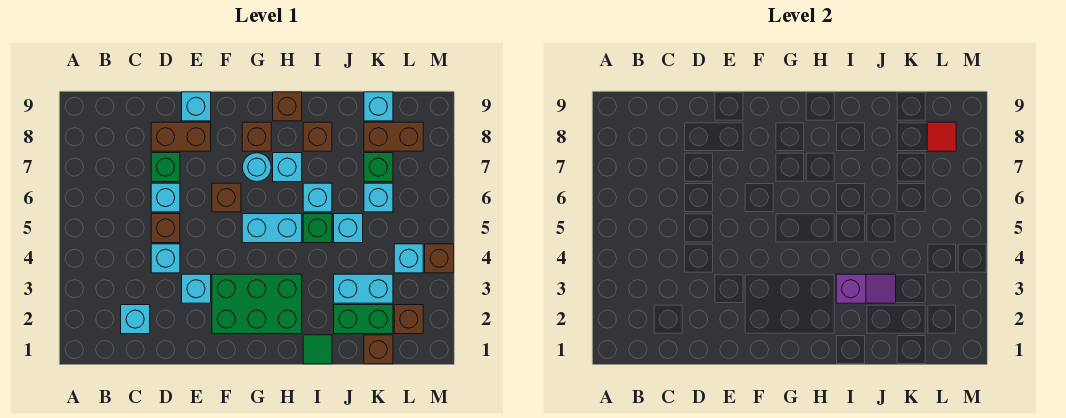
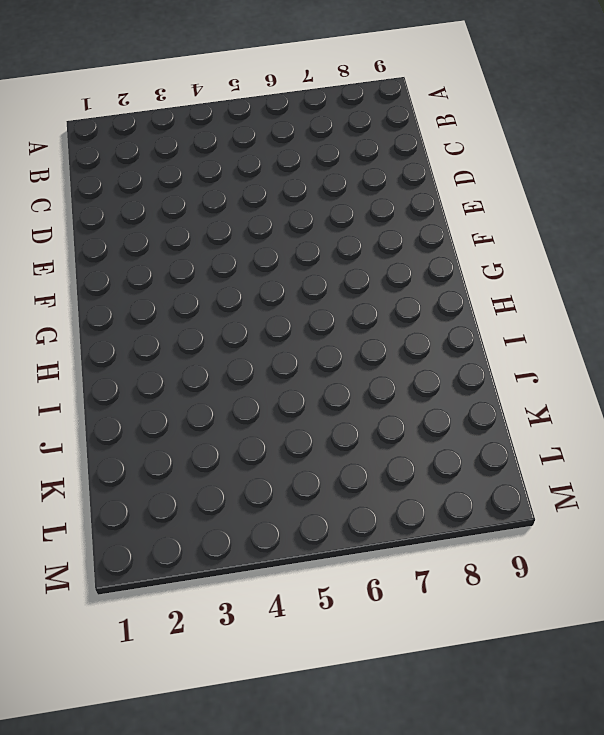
none -> cyan brick C2 level 1
none -> cyan brick D4 level 1
none -> brown brick D5 level 1
none -> cyan brick D6 level 1

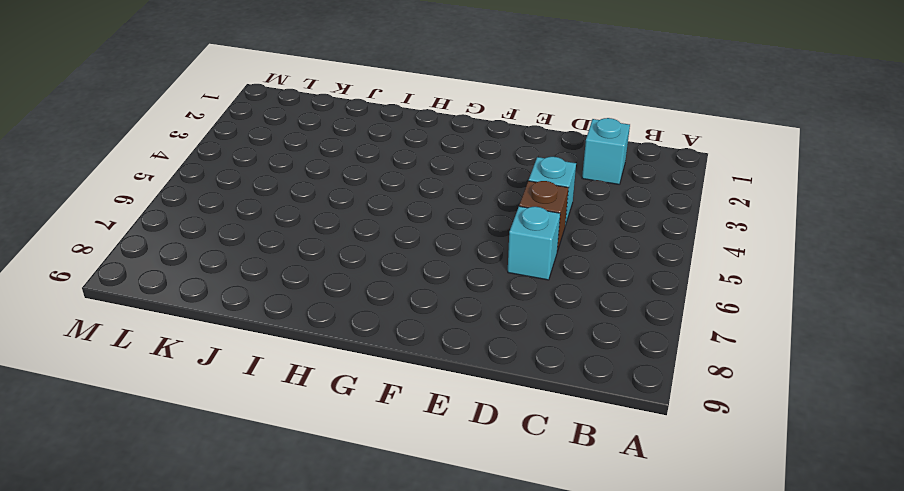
none -> green brick D7 level 1
none -> brown brick D8:E8 level 1
none -> cyan brick E3 level 1
none -> cyan brick E9 level 1

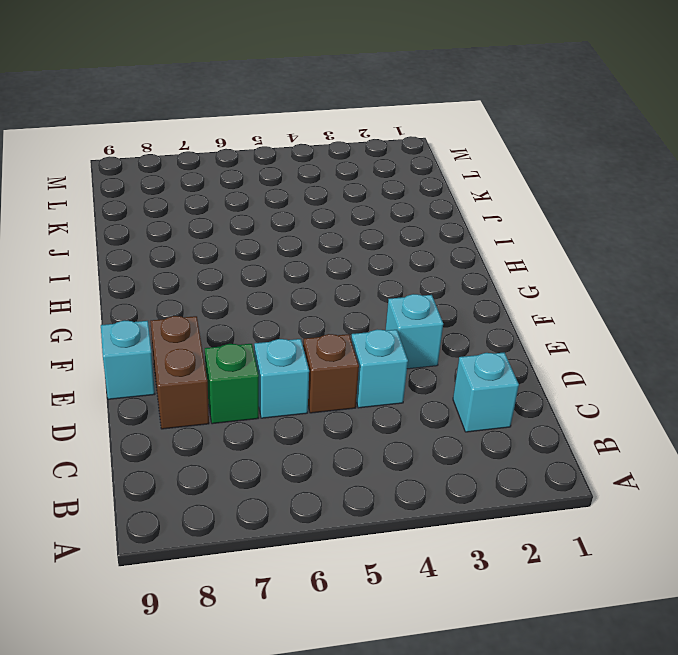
none -> green brick F2:H3 level 1
none -> brown brick F6 level 1
none -> cyan brick G5:H5 level 1
none -> cyan round brick G7 level 1

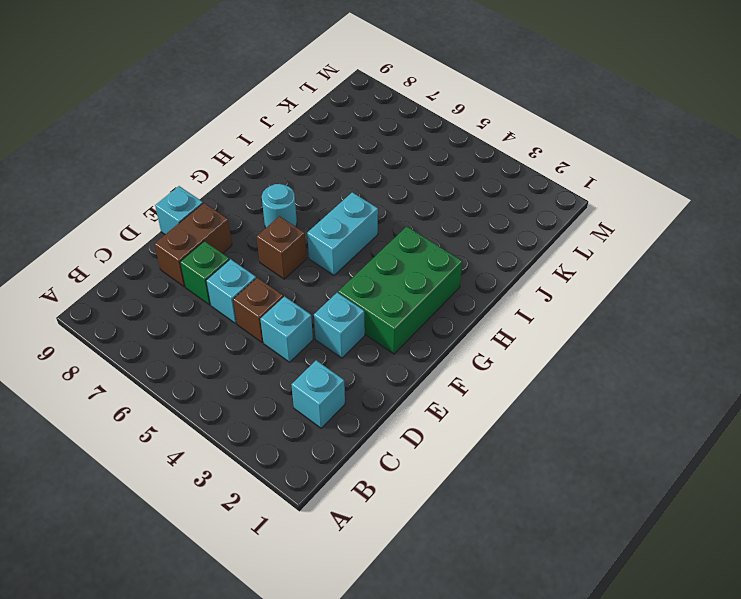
none -> brown brick G8 level 1
none -> cyan brick H7 level 1
none -> brown brick H9 level 1
none -> green tile I1 level 1

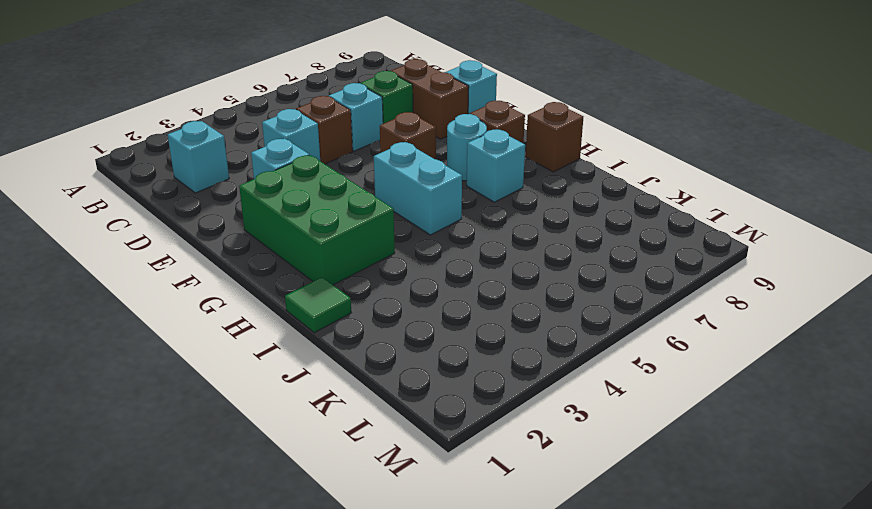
none -> green brick I5 level 1
none -> cyan brick I6 level 1
none -> brown brick I8 level 1
none -> green brick J2:K2 level 1

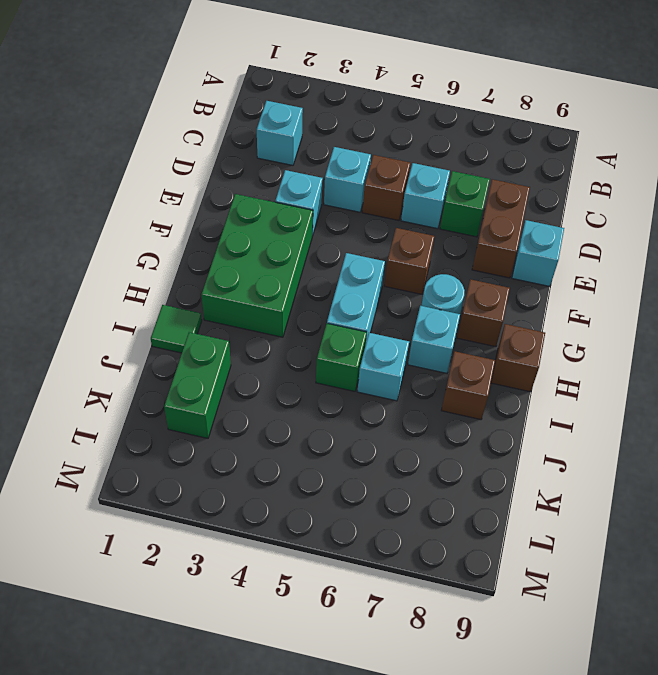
none -> cyan brick J3:K3 level 1
none -> cyan brick J5 level 1
none -> brown brick K1 level 1
none -> cyan brick K6 level 1

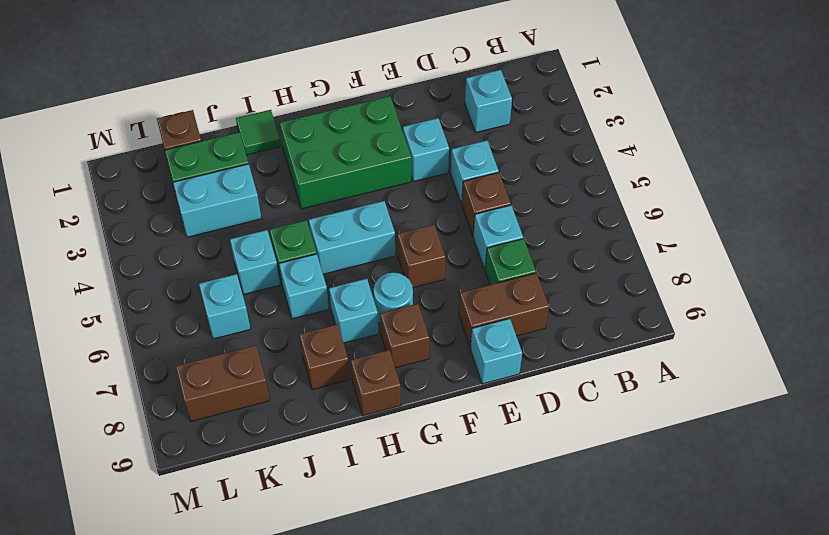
none -> green brick K7 level 1
none -> cyan brick K9 level 1
none -> brown brick L2 level 1
none -> cyan brick L4 level 1

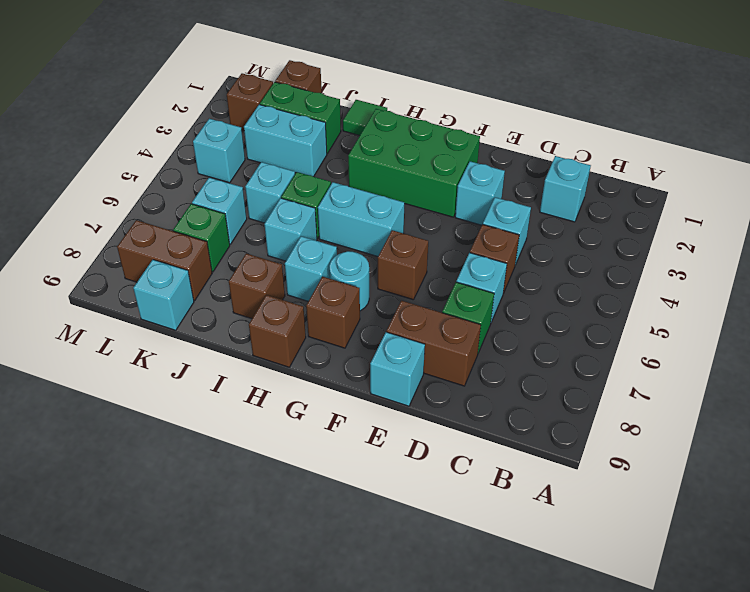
none -> brown brick M4 level 1
none -> purple slope I3:J3 level 2 top I
none -> red tile L8 level 2

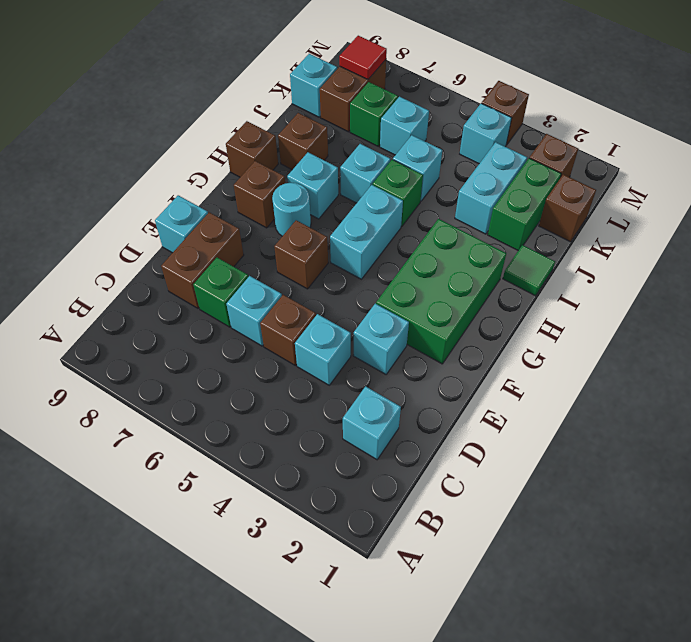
none -> purple slope I3:J3 level 2 top I

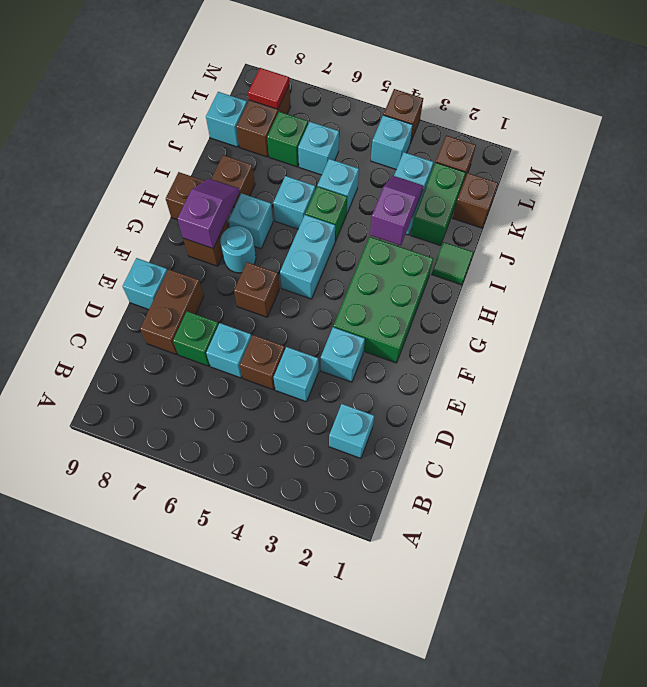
purple slope G8:H8 level 2 top G -> none

